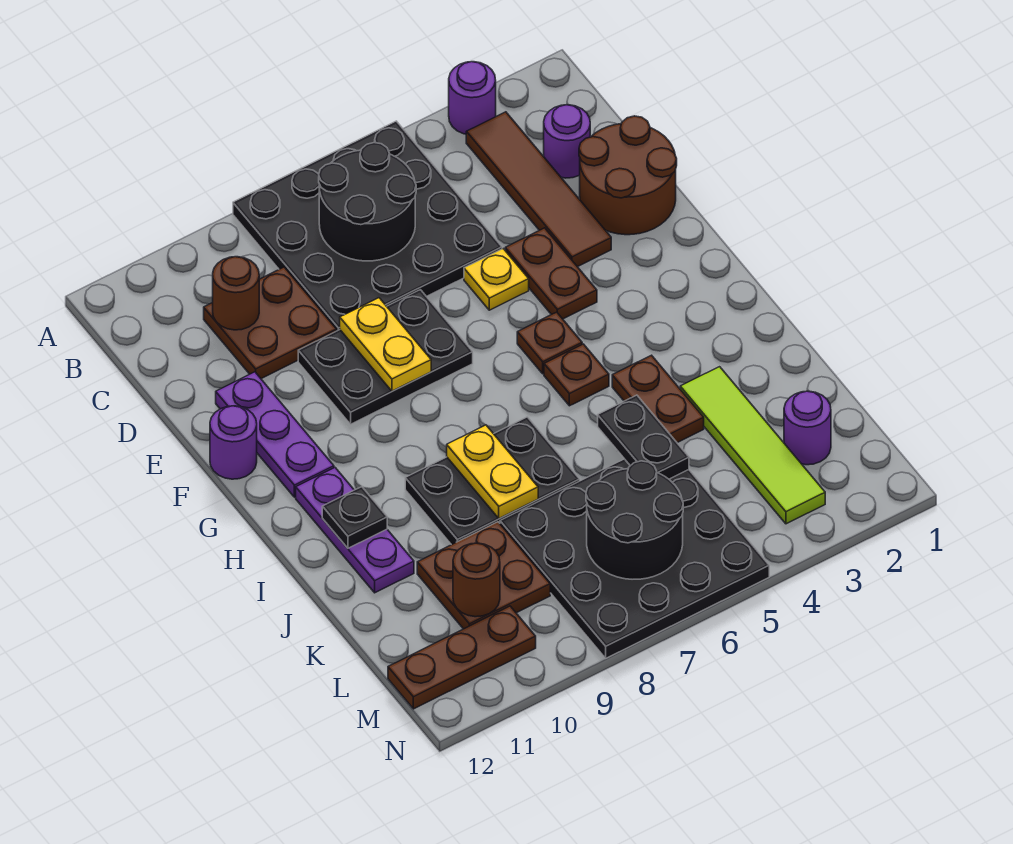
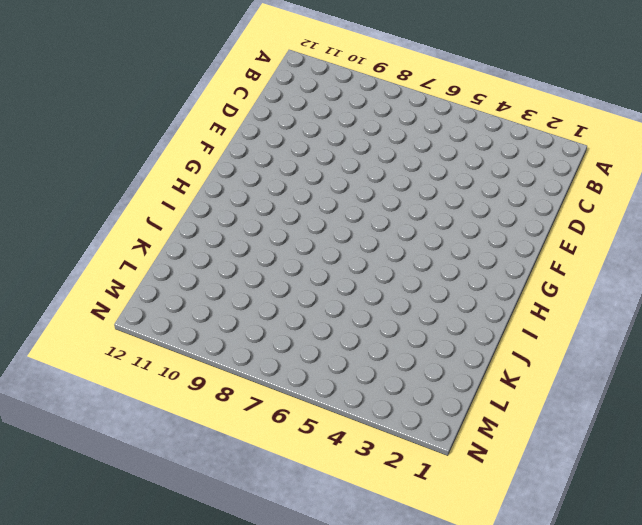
none -> purple round brick A3 level 1
none -> black plate A5:D8 level 1
none -> brown tile B3:E3 level 1

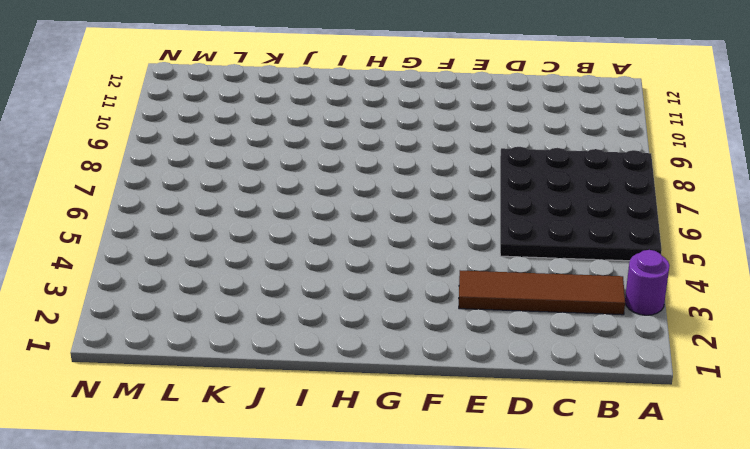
none -> purple round brick C2 level 1
none -> brown plate C9:D10 level 1
none -> brown round brick D1:E2 level 1

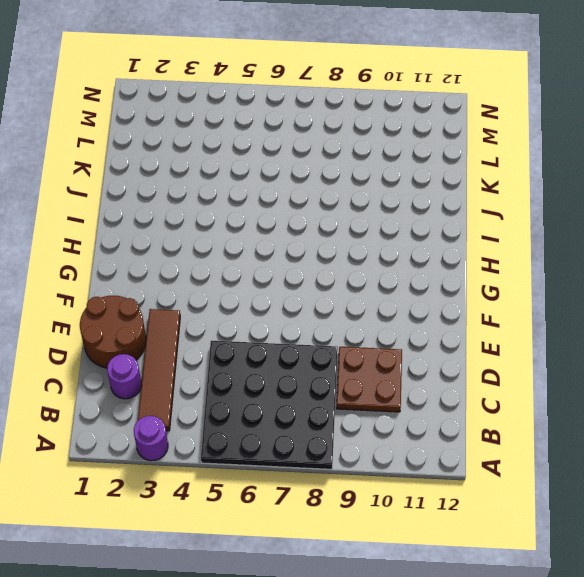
none -> brown plate E4:F4 level 1
none -> yellow plate E5 level 1
none -> black plate E7:F9 level 1

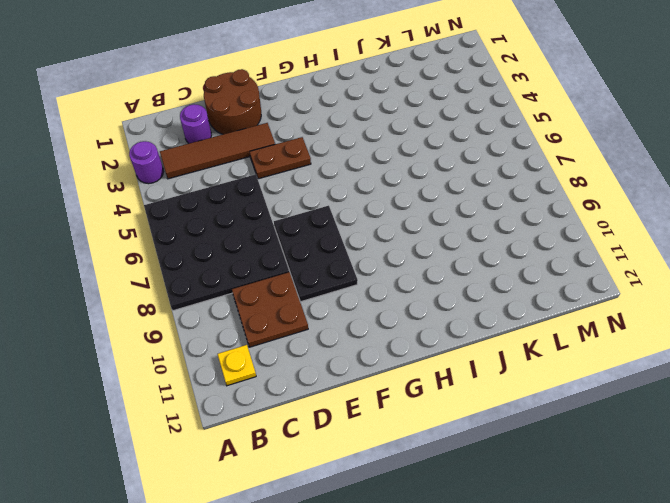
yellow plate B11 level 1 -> yellow plate E5 level 1
none -> purple plate E11:G11 level 1
none -> purple round brick F12 level 1
none -> brown plate G5 level 1

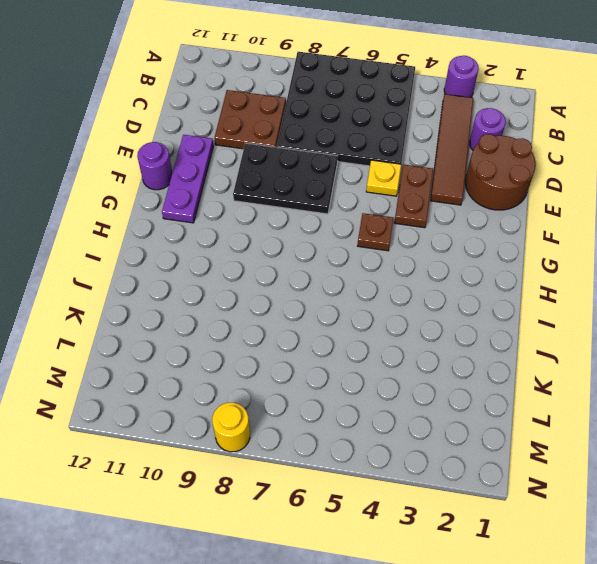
yellow round brick N8 level 1 -> black plate K5:N8 level 1
none -> brown plate H5 level 1
none -> purple plate H11:J11 level 1
none -> brown plate I4:J4 level 1

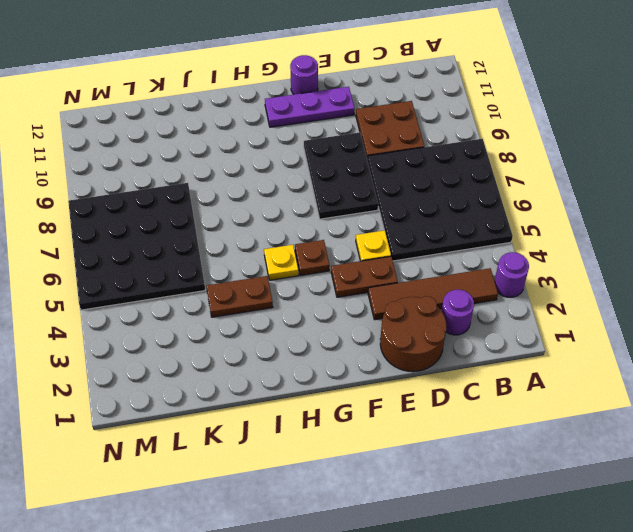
yellow plate H5 level 1 -> brown plate H5 level 1
none -> purple plate H11:J11 level 1
none -> black plate I7:J9 level 1
none -> lime tile J3:M3 level 1

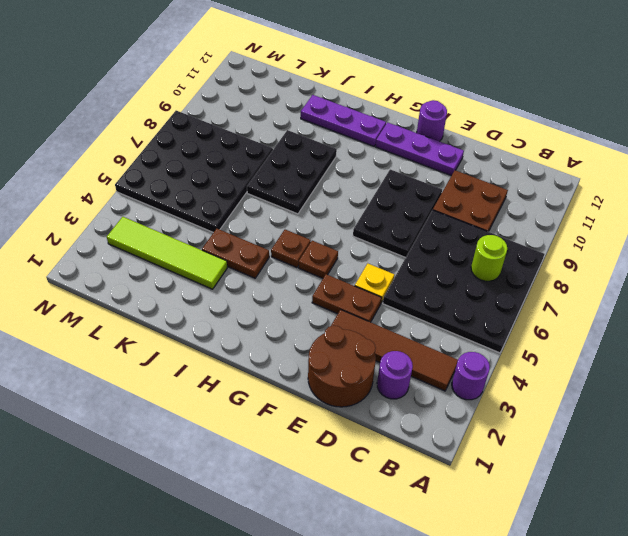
lime round brick B7 level 2 -> black round brick B6:C7 level 2
none -> brown plate K9:L10 level 1
none -> purple round brick L2 level 1
none -> brown plate M10:M12 level 1

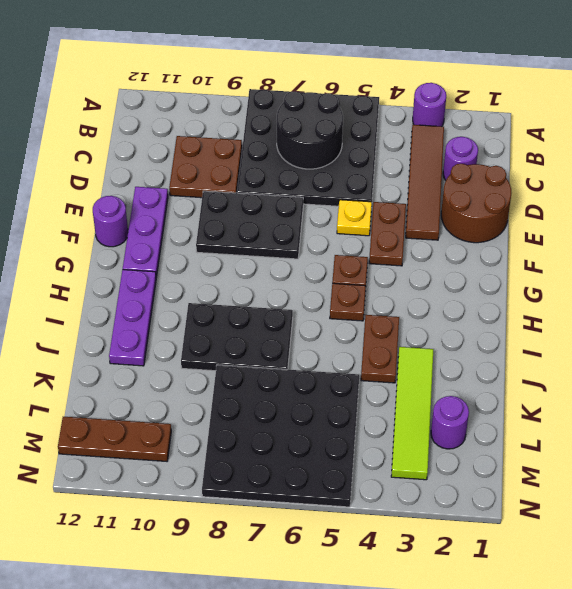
none -> brown plate K9:L10 level 1
none -> brown round brick C10 level 2
none -> yellow plate E8:F8 level 2

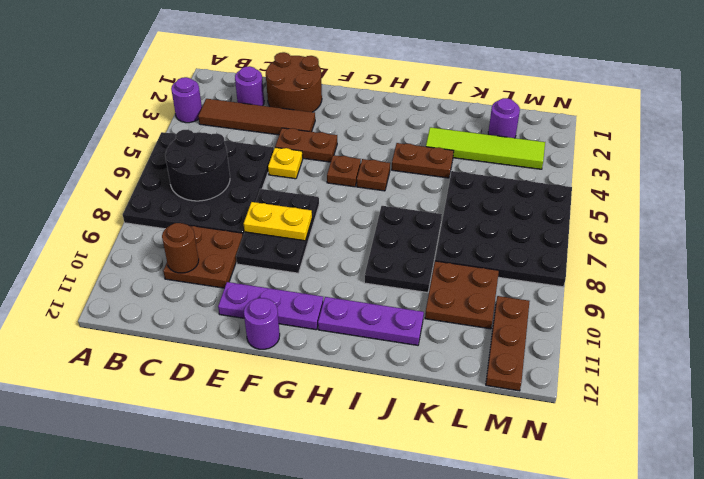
none -> yellow plate I8:J8 level 2
none -> black plate I11 level 2
none -> black plate J5:K5 level 2

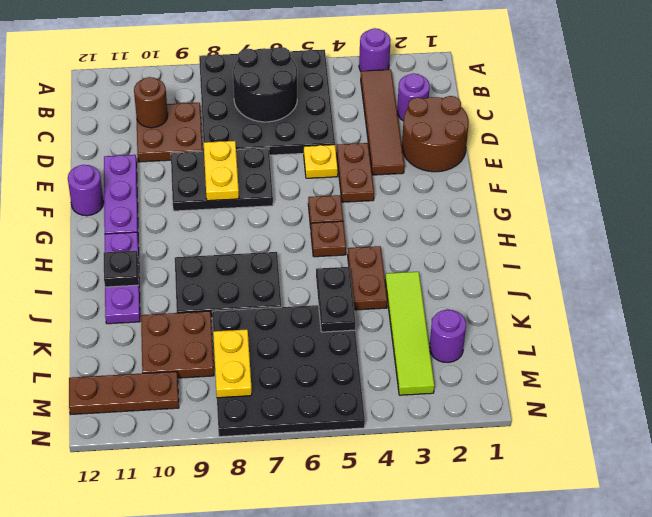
yellow plate L8:M8 level 2 -> yellow plate I8:J8 level 2
none -> black round brick L6:M7 level 2
none -> brown round brick L10 level 2

